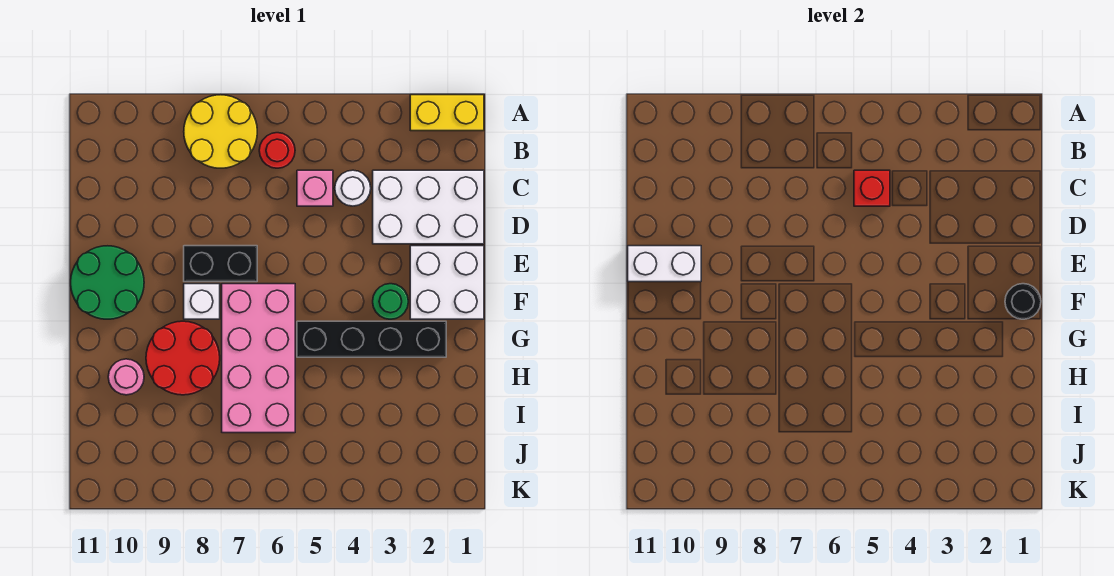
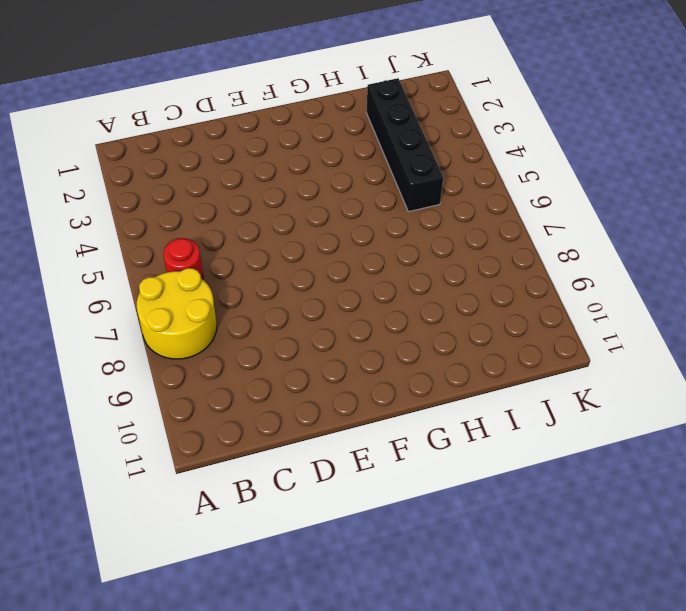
black brick I2:I5 level 1 -> black brick G2:G5 level 1
none -> yellow brick A1:A2 level 1
none -> white brick C1:D3 level 1
none -> white round brick C4 level 1

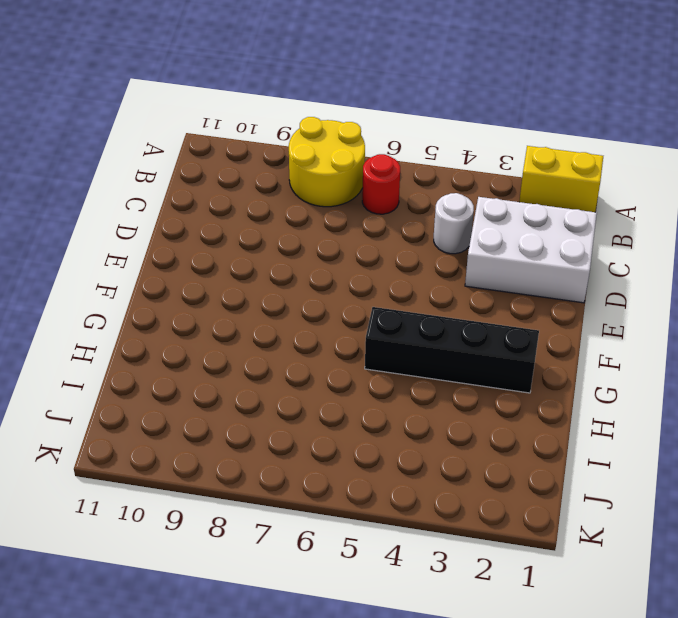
none -> pink brick C5 level 1
none -> white brick E1:F2 level 1
none -> black brick E7:E8 level 1

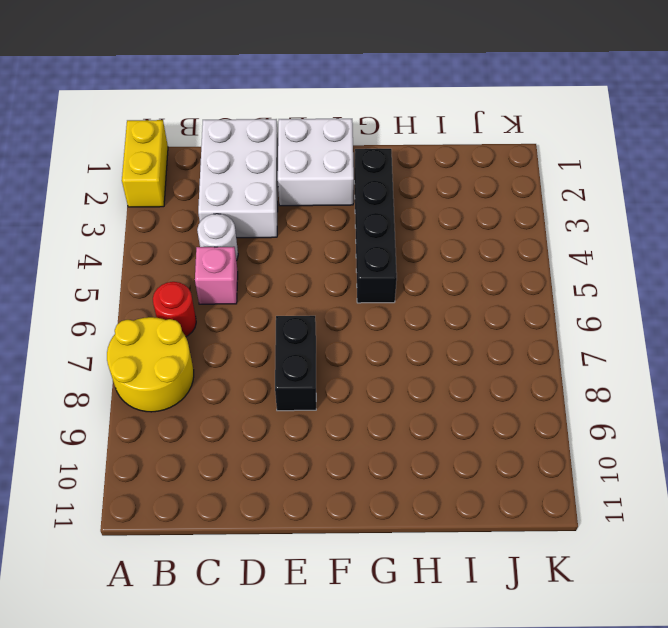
none -> green round brick E10:F11 level 1
none -> green round brick F3 level 1
none -> pink brick F6:I7 level 1

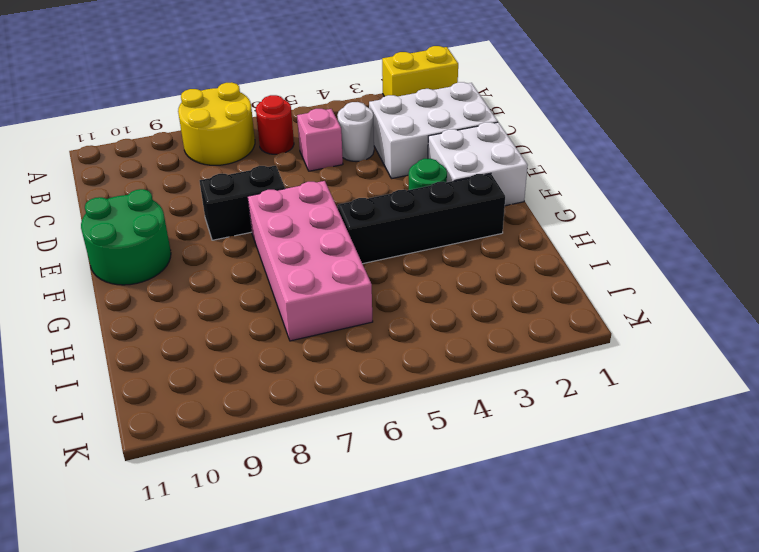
none -> white brick F8 level 1
none -> red round brick G8:H9 level 1
none -> pink round brick H10 level 1

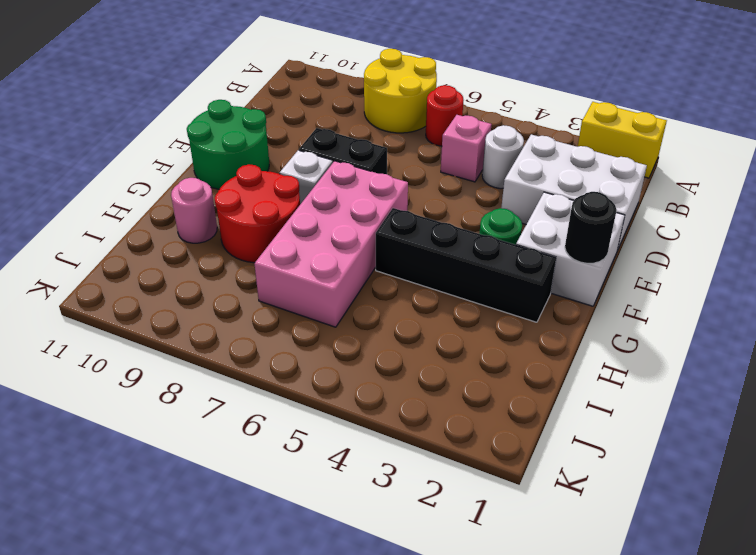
none -> red brick C5 level 2
none -> white brick E10:E11 level 2

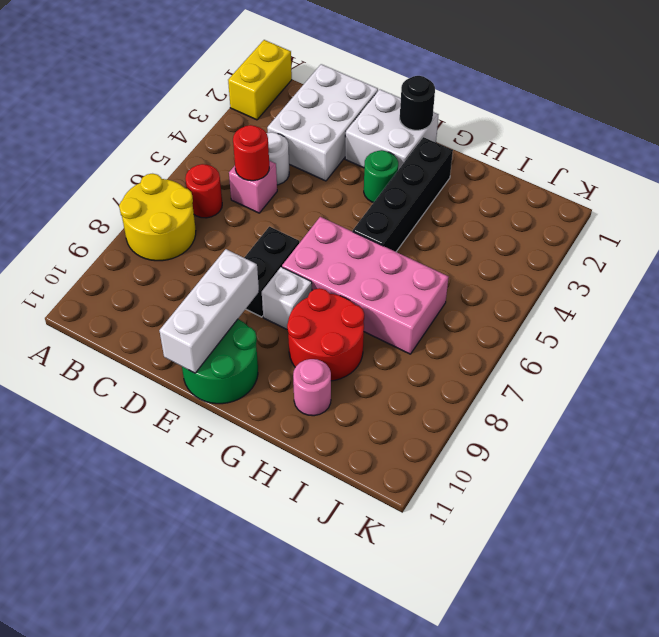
red round brick C5 level 2 -> red brick C5 level 2
white brick E9:E11 level 2 -> white brick E10:E11 level 2

